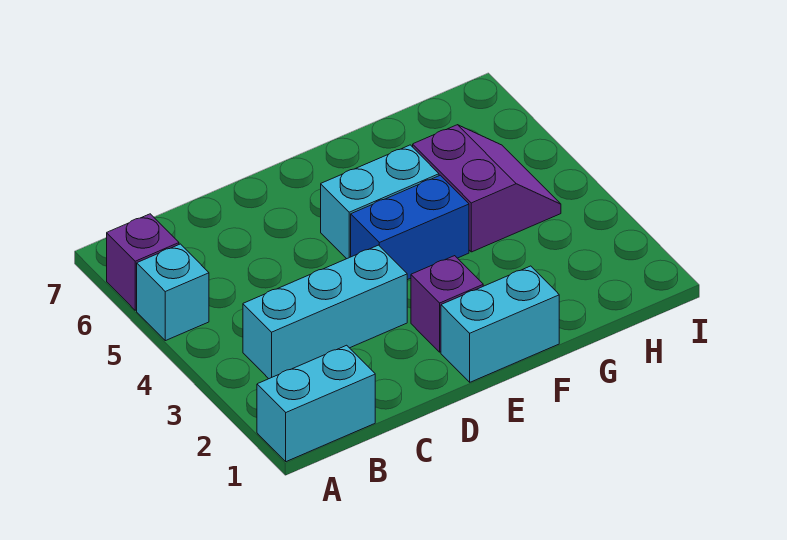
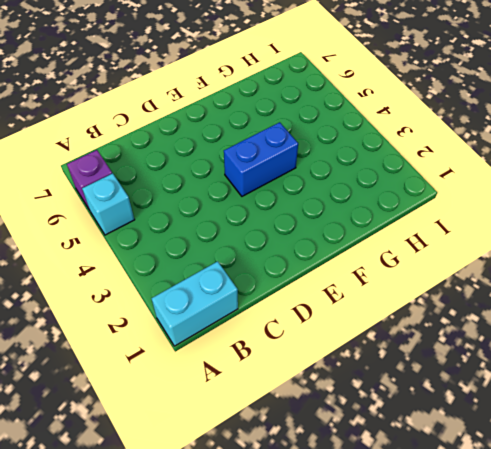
none -> cyan brick B3:D3 level 1
none -> cyan brick E1:F1 level 1

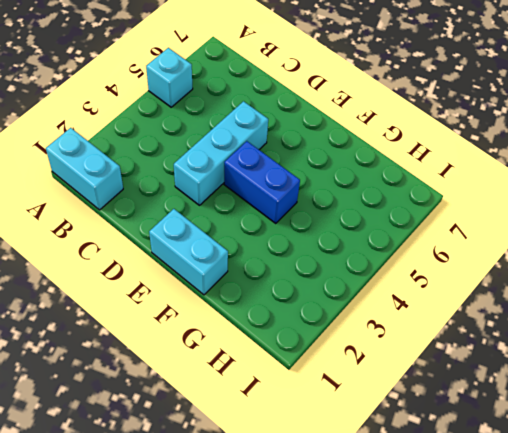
cyan brick D3:D5 level 1 -> cyan brick B3:D3 level 1
none -> purple brick A6 level 1
none -> purple brick E2 level 1

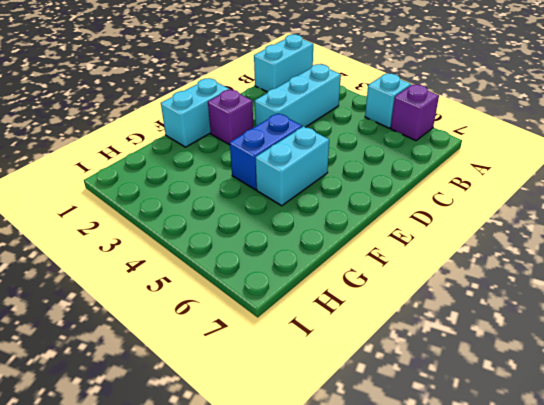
none -> purple slope G4:H5 level 1 top G

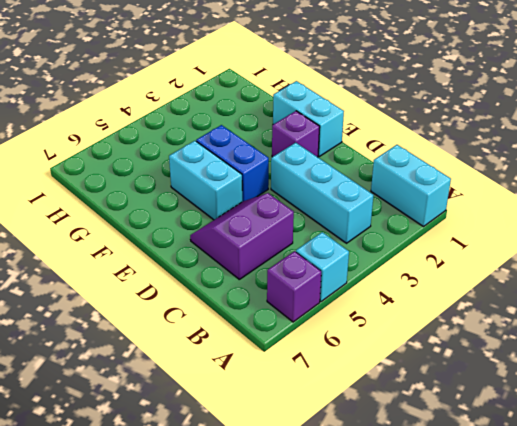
purple slope C5:D6 level 1 top C -> purple slope G4:H5 level 1 top G

